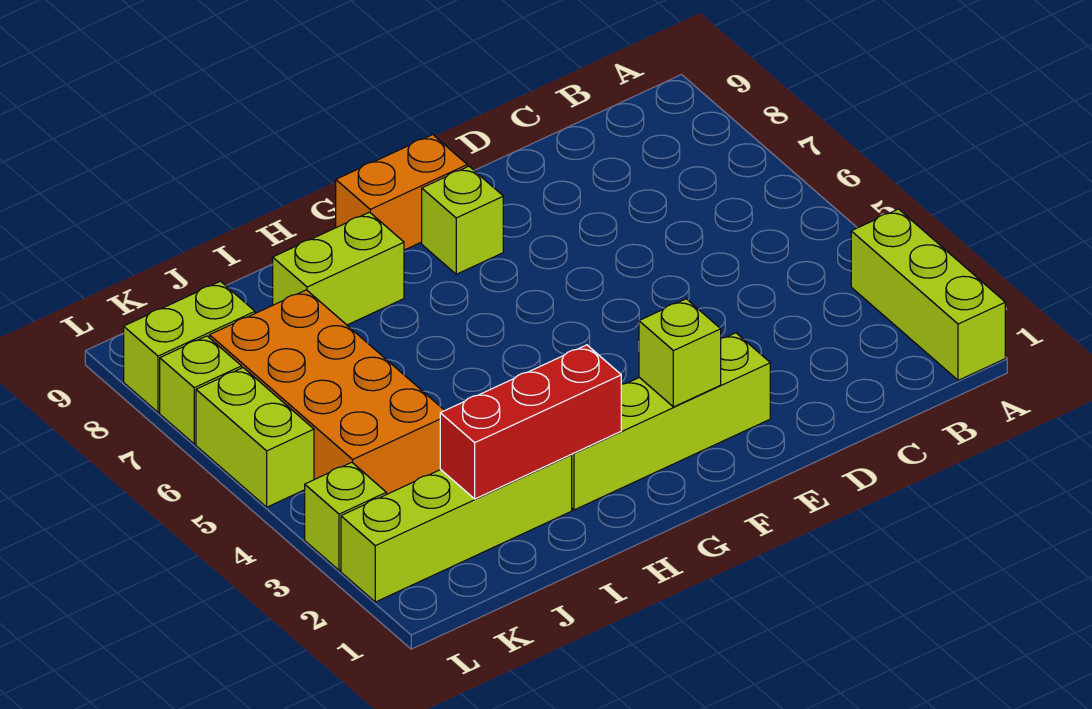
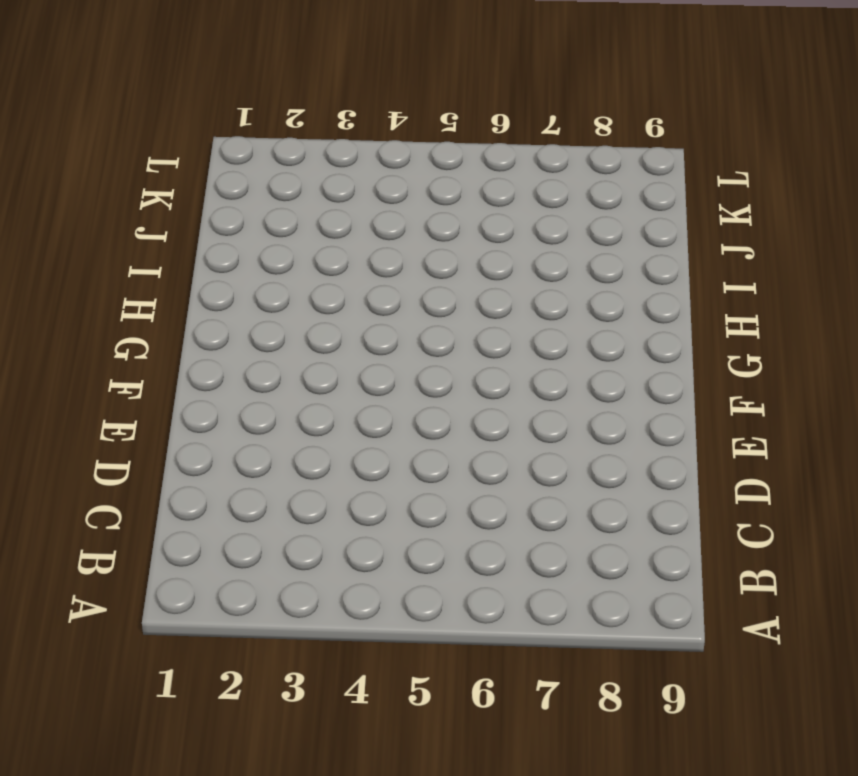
none -> lime brick A1:A3 level 1
none -> lime brick E2:H2 level 1
none -> lime brick F8 level 1

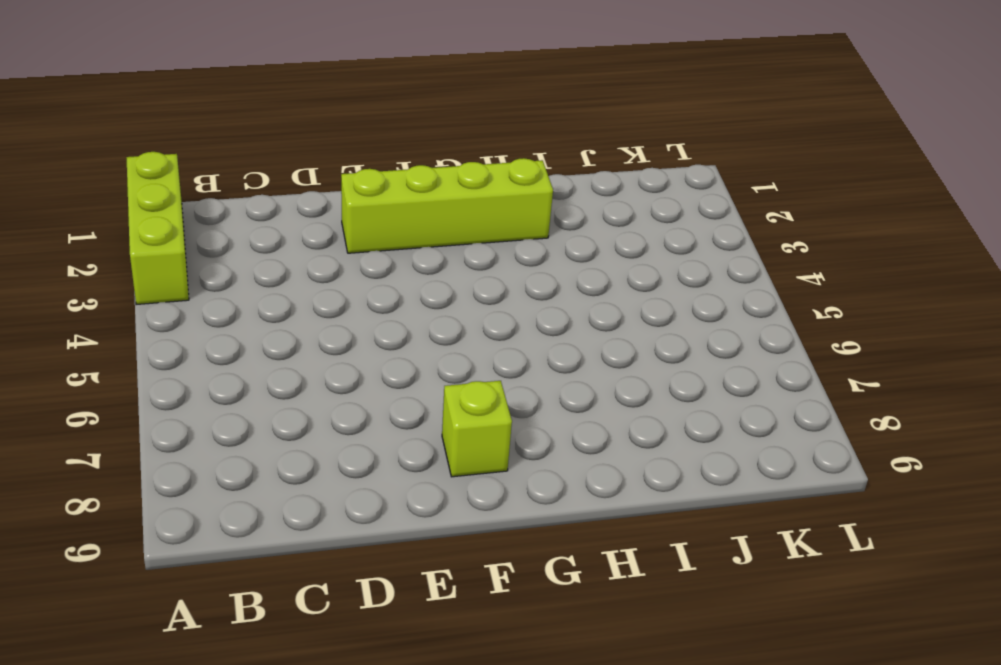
none -> orange brick F9:G9 level 1
none -> lime brick H8:I8 level 1
none -> lime brick I2:L2 level 1

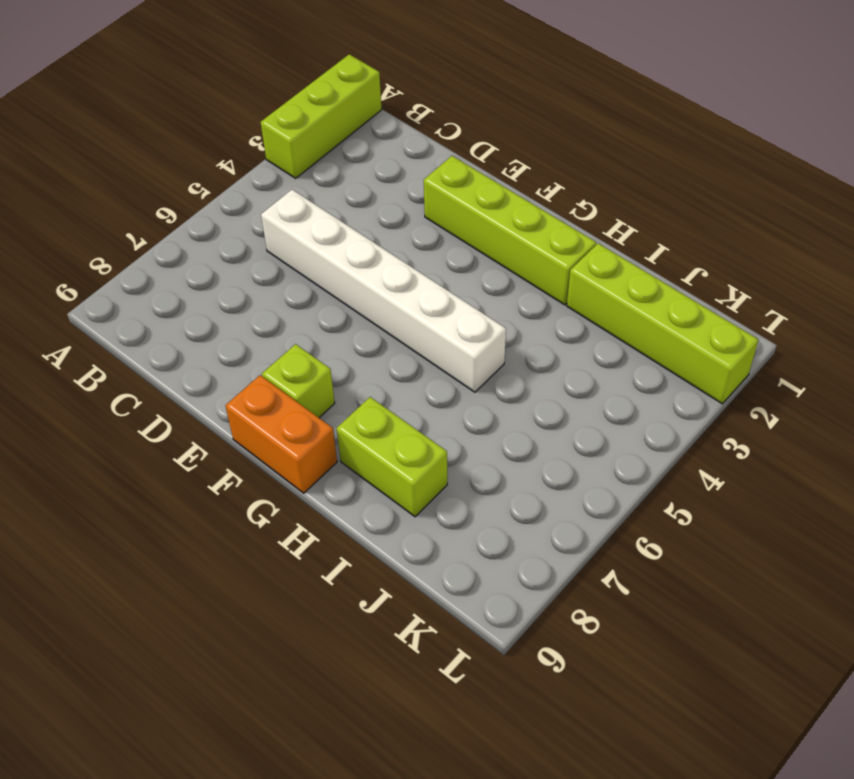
white brick C5:H5 level 1 -> none
none -> orange brick J4:K7 level 1
none -> lime brick K8:L8 level 1
none -> lime brick L3 level 1

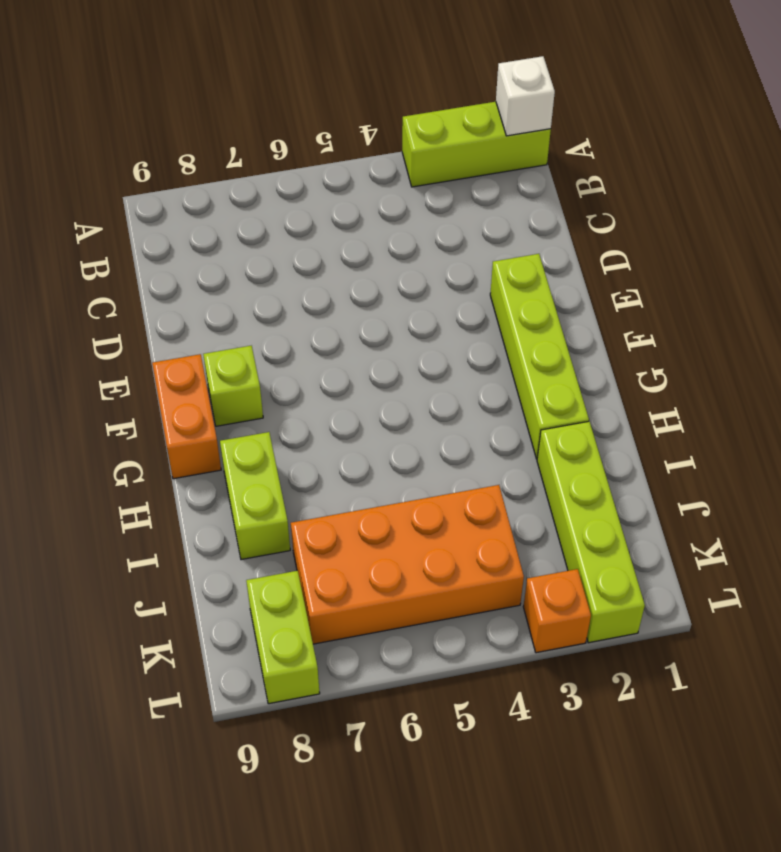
white brick A1 level 2 -> none
orange brick L3 level 1 -> lime brick L3 level 1
none -> lime brick L5:L6 level 1
none -> lime brick L7 level 1
none -> lime brick F2 level 2

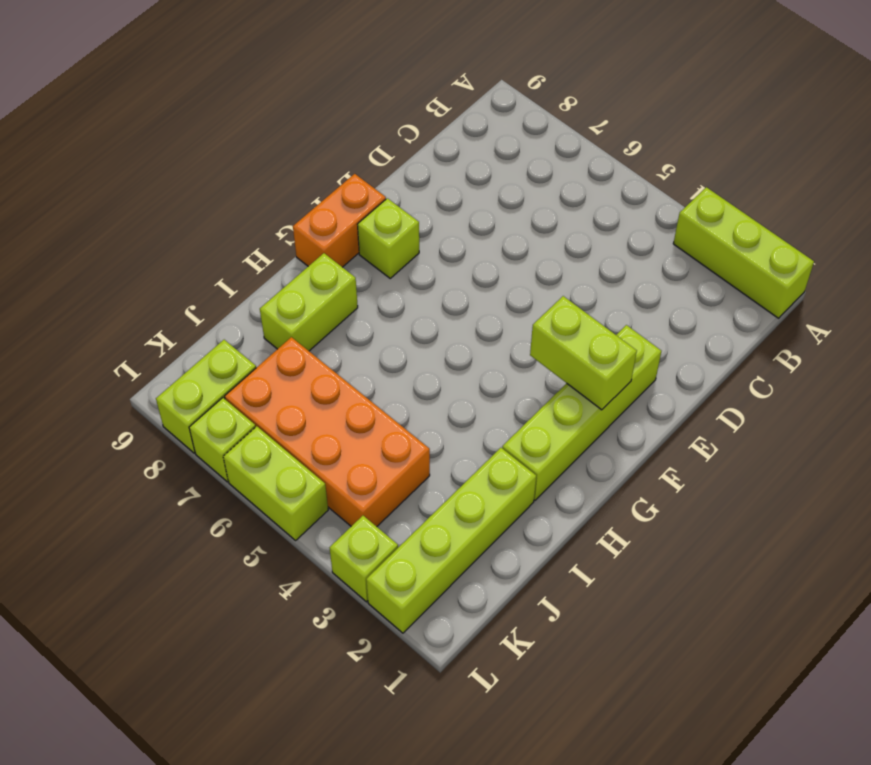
lime brick F2:F3 level 2 -> lime brick F2 level 2
none -> red brick H2:J2 level 2

